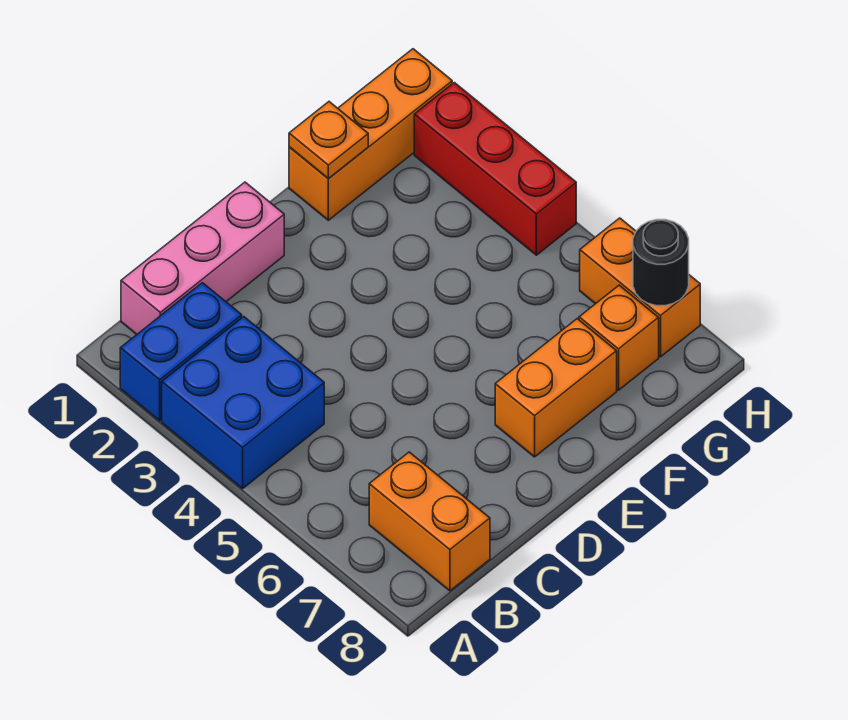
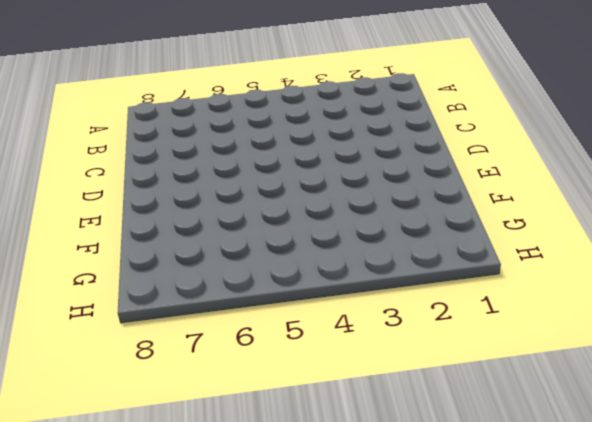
none -> blue brick A2:B2 level 1
none -> blue brick A3:B4 level 1

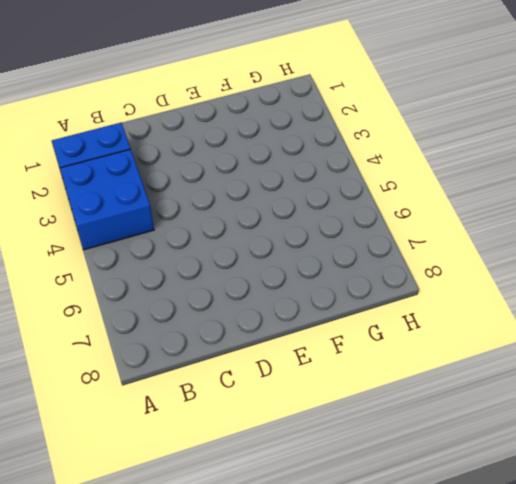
none -> pink brick B1:D1 level 1
none -> orange brick B7:B8 level 1

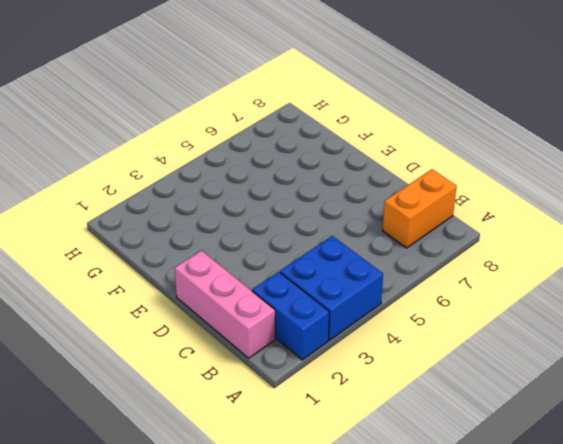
none -> orange brick E7:F7 level 1
none -> orange brick F1:H1 level 1

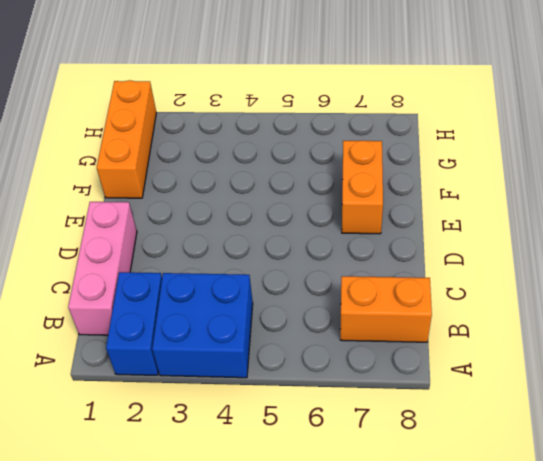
none -> orange brick G7 level 1
none -> red brick H2:H4 level 1

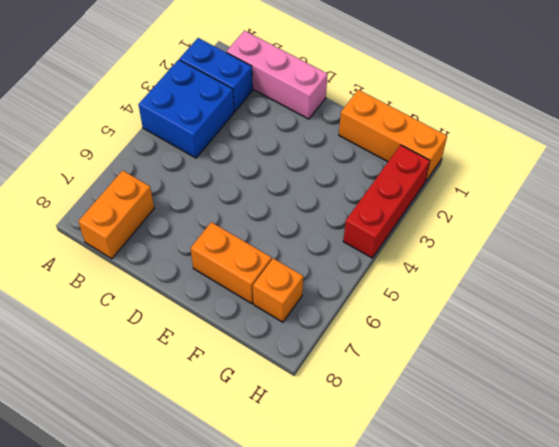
none -> orange brick H6:H7 level 1
none -> orange plate F1 level 2

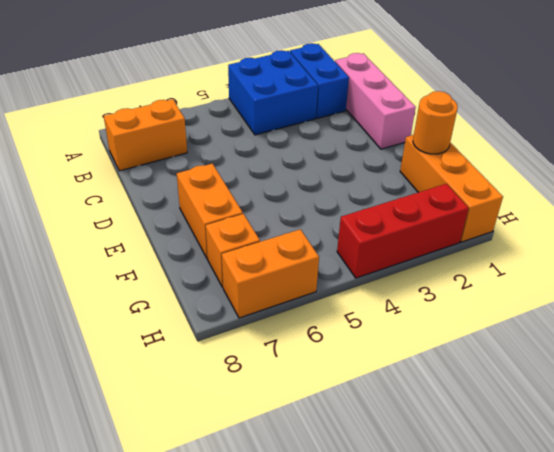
orange round brick F1 level 2 -> orange plate F1 level 2
none -> black round brick H7 level 2

